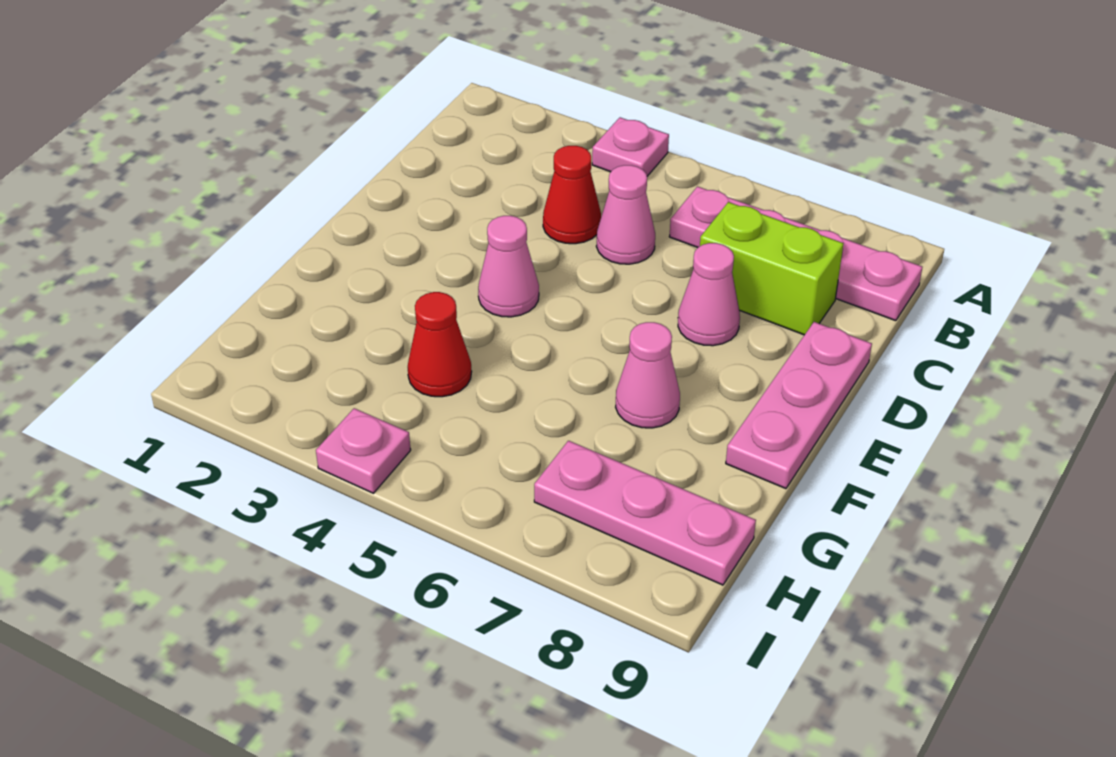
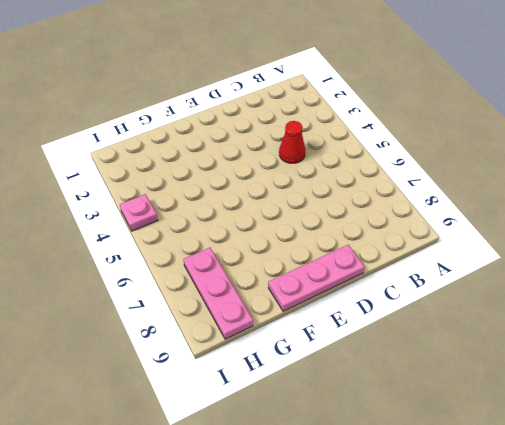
none -> pink plate A4 level 1
none -> pink plate B6:B9 level 1
none -> pink cone C5 level 1

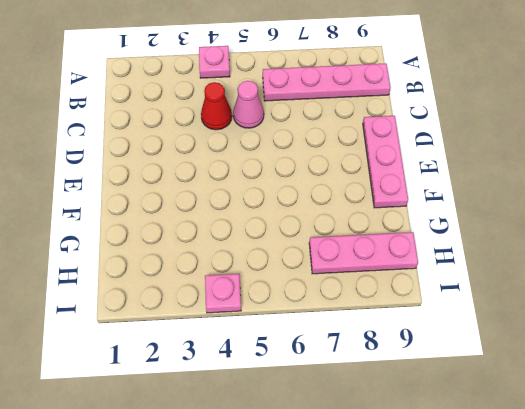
none -> lime brick C7:C8 level 1
none -> pink cone D7 level 1
none -> pink cone E4 level 1

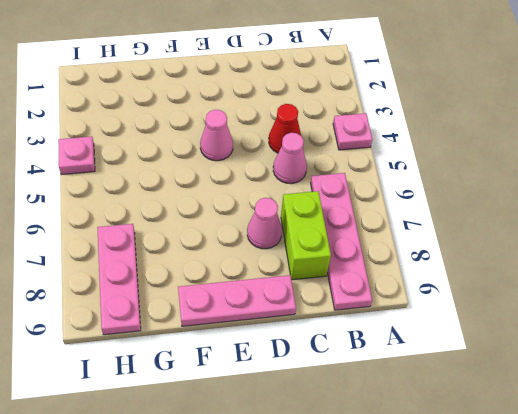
none -> pink cone F7 level 1
none -> red cone G4 level 1

